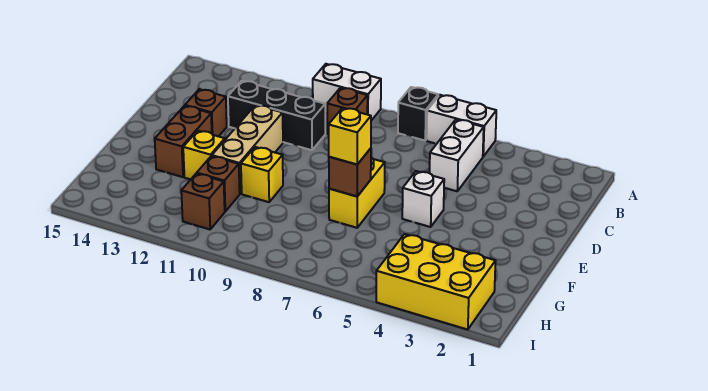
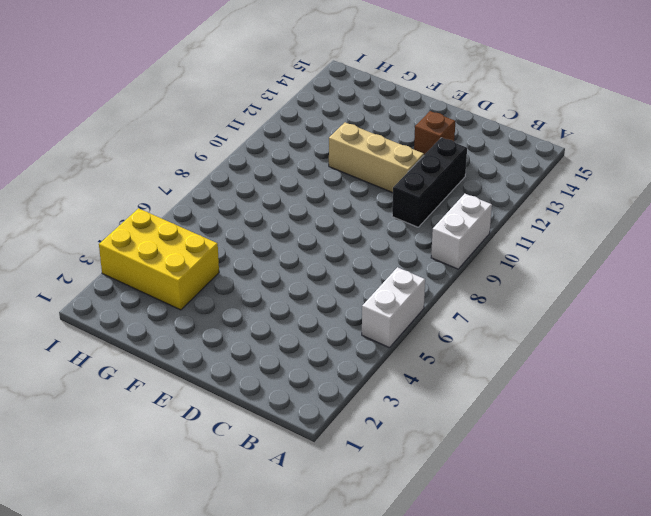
yellow brick G3:I4 level 1 -> yellow brick H2:I4 level 1
none -> black brick A7 level 1
none -> white brick B5:C5 level 1
none -> brown brick B9 level 1

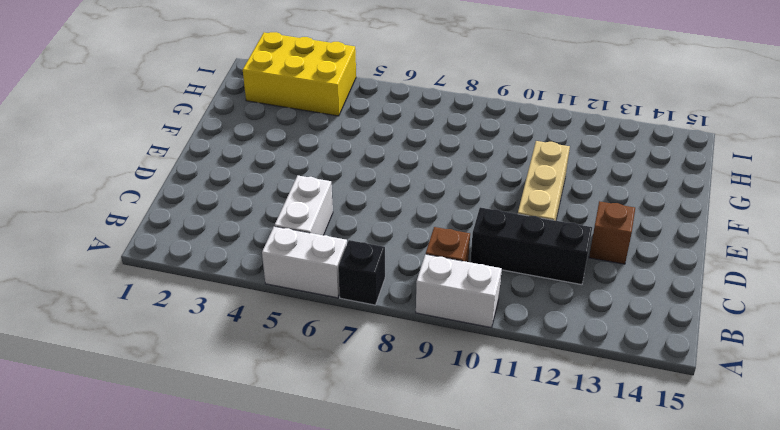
none -> white brick E5 level 1
none -> yellow brick E7:F7 level 1
none -> brown brick E13:F13 level 1

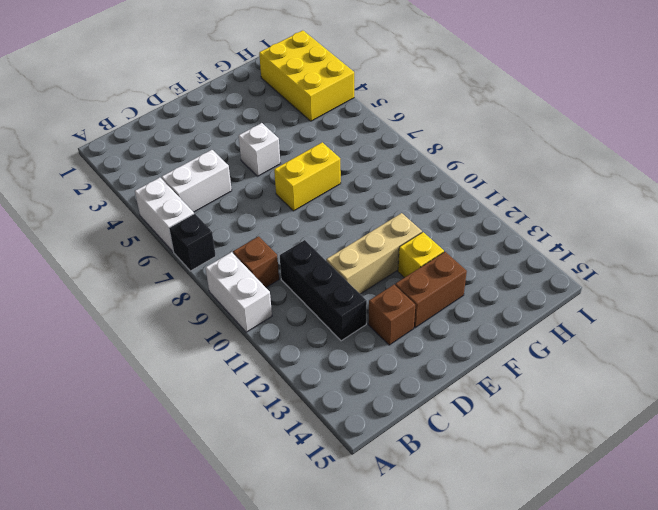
none -> yellow brick F10 level 1
none -> brown brick G11 level 1
none -> brown brick H11 level 1

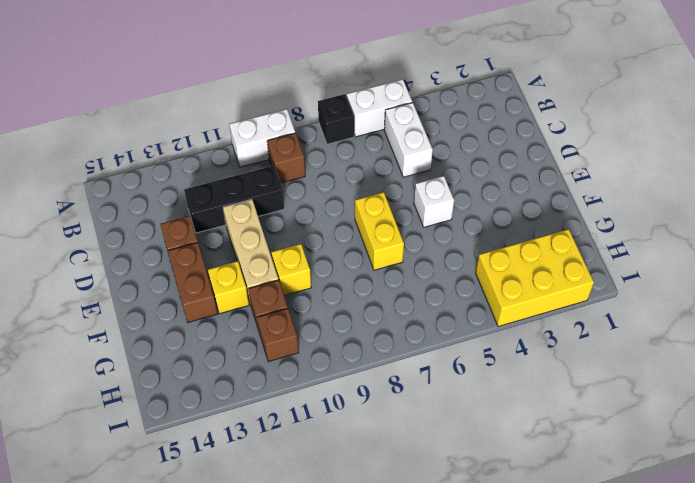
none -> brown brick F7 level 2
none -> yellow brick F7 level 3

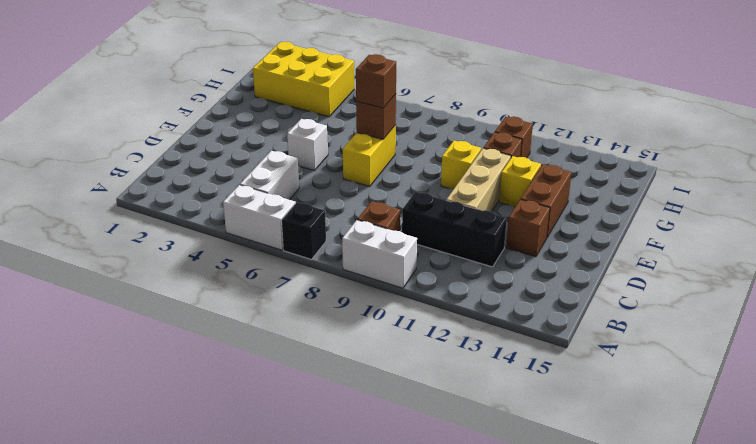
brown brick F7 level 3 -> yellow brick F7 level 3

